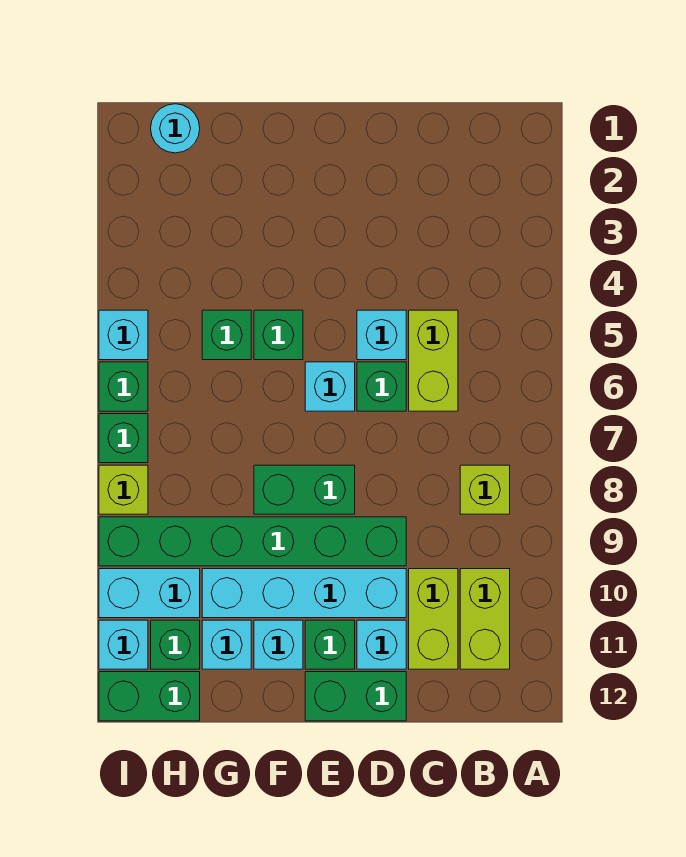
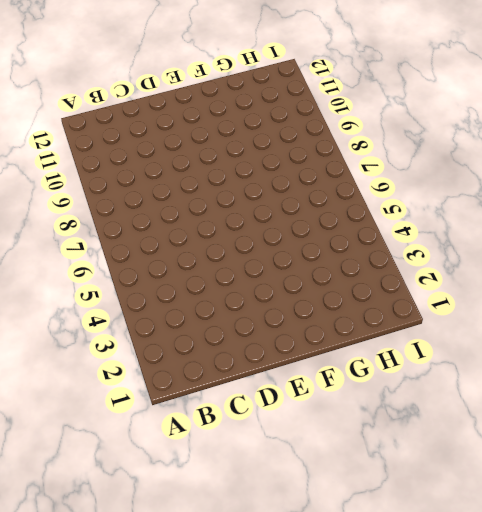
none -> lime brick B8 level 1
none -> lime brick B10:B11 level 1
none -> lime brick C5:C6 level 1

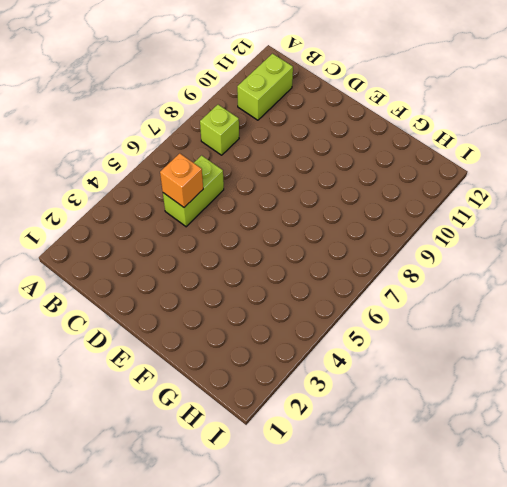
orange brick C5 level 2 -> none
none -> lime brick C10:C11 level 1
none -> cyan brick D5 level 1
none -> green brick D6 level 1

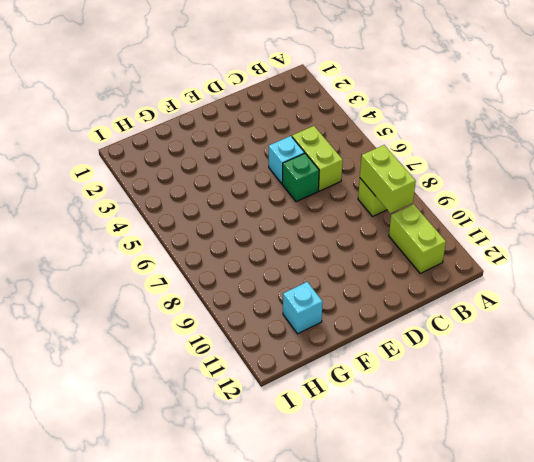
lime brick B8:B9 level 2 -> lime brick C10:C11 level 1
none -> green brick D9:I9 level 1
none -> cyan brick D10:G10 level 1
none -> cyan brick D11 level 1

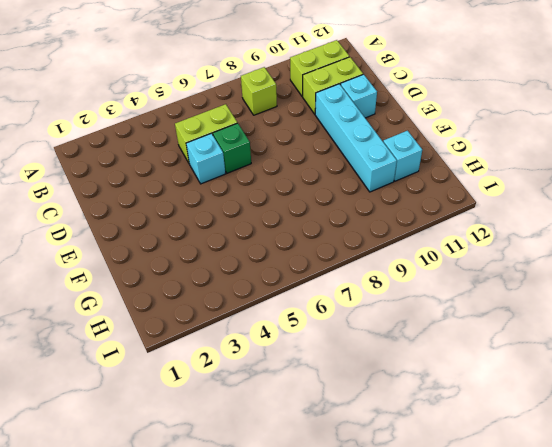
none -> green brick D9:I9 level 1
none -> green brick D12:E12 level 1
none -> cyan brick E6 level 1

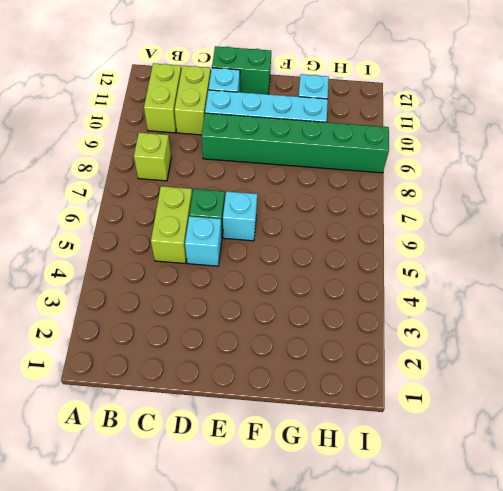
none -> green brick E8:F8 level 1
none -> green brick E11 level 1
none -> green brick F5 level 1

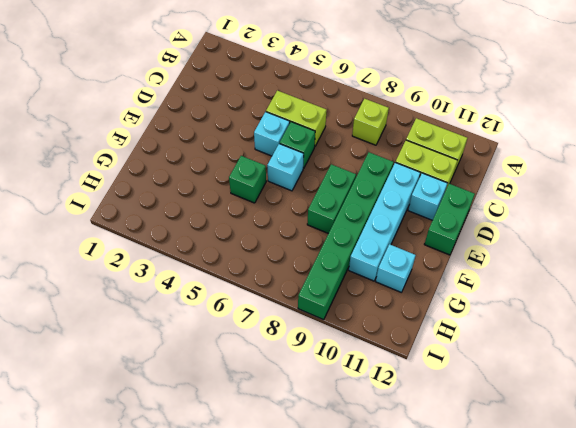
none -> green brick E11 level 1
none -> cyan brick F11 level 1
none -> green brick G5 level 1

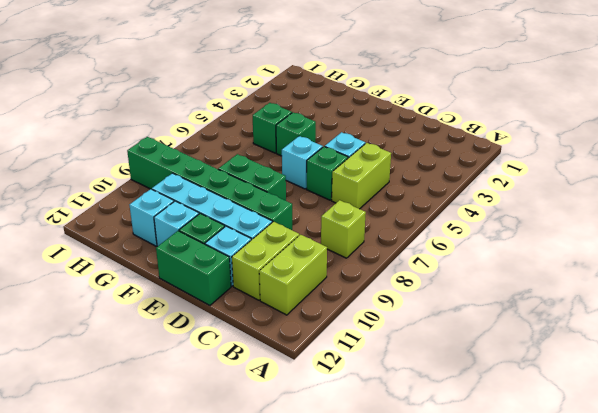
none -> cyan round brick H1 level 1
none -> cyan brick H10:I10 level 1
none -> green brick H11 level 1

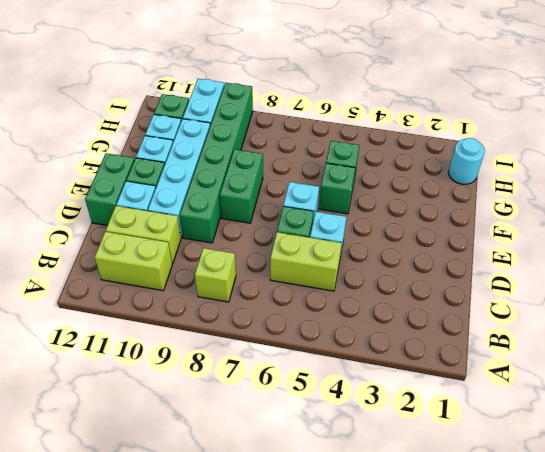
none -> green brick H12:I12 level 1
none -> cyan brick I5 level 1
none -> green brick I6 level 1

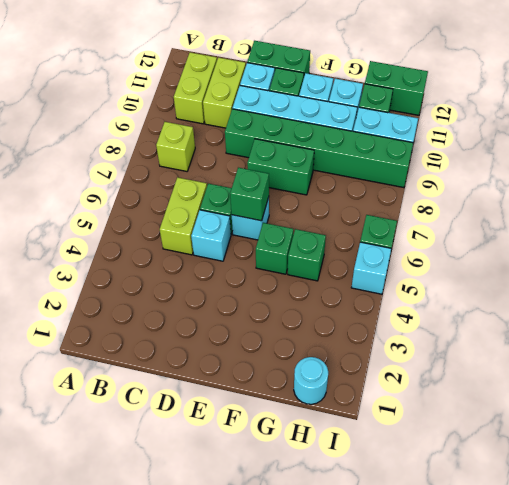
green brick E6 level 2 -> green brick I7 level 1
none -> lime brick I8 level 1
none -> cyan brick I11 level 1

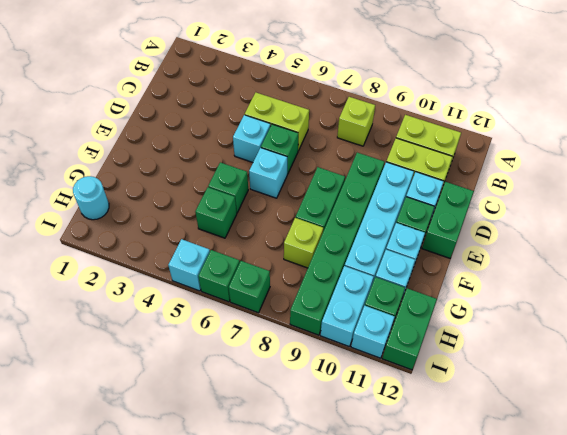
lime brick G8 level 1 -> lime brick I8 level 1

